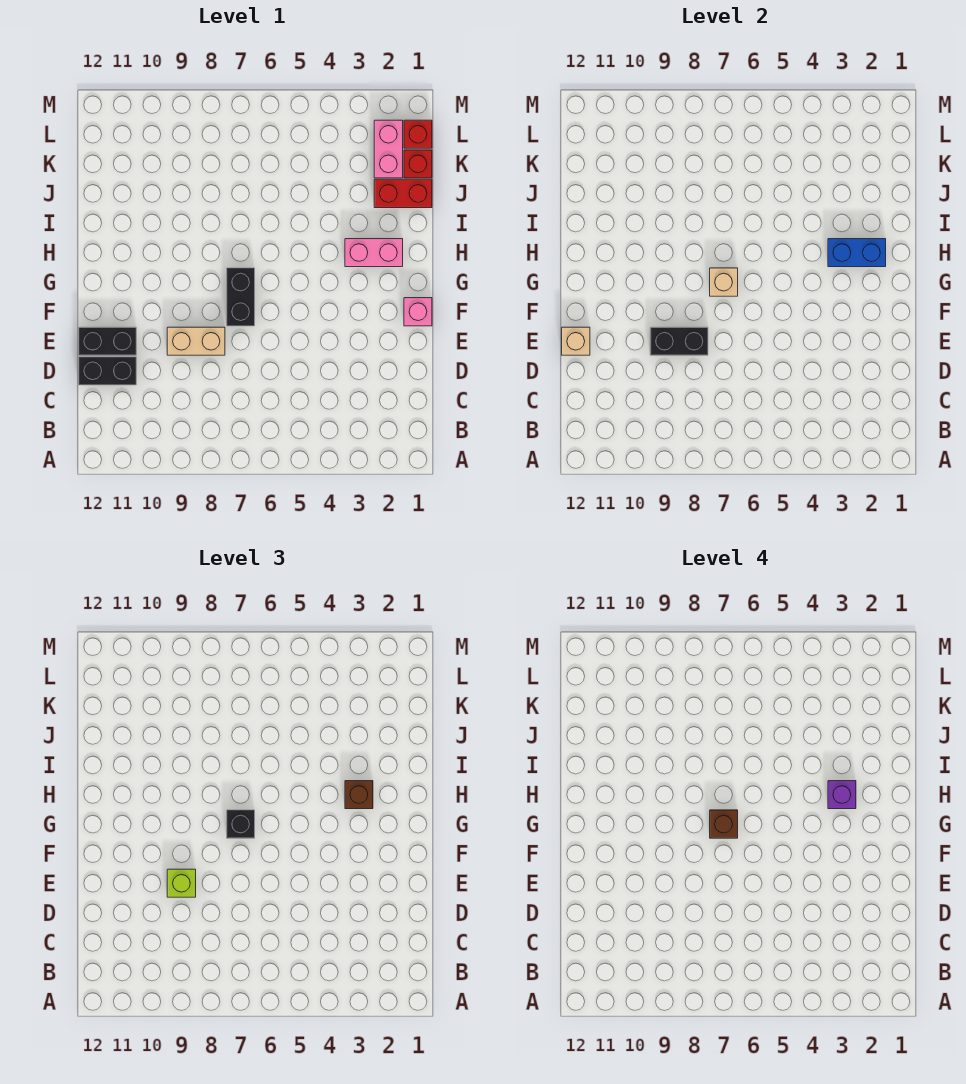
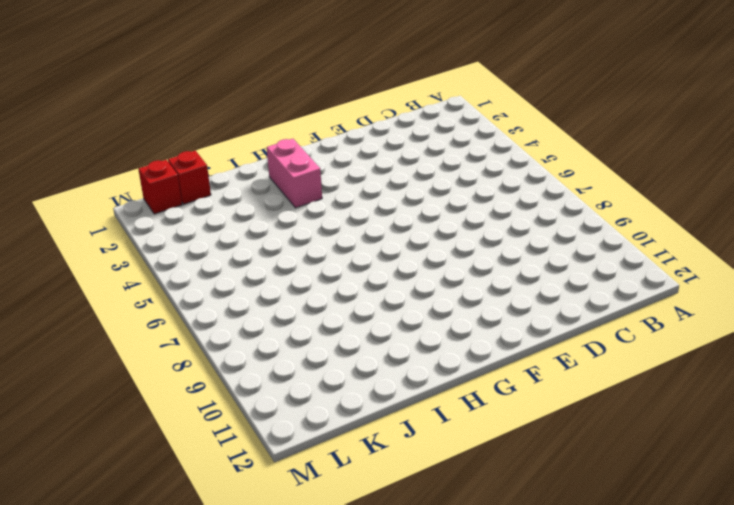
none -> black brick D11:D12 level 1
none -> tan brick E8:E9 level 1
none -> black brick E11:E12 level 1

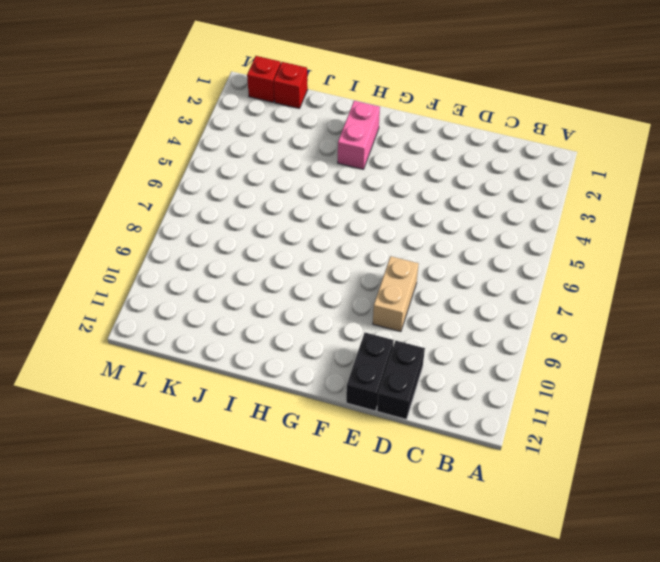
none -> pink brick F1 level 1
none -> black brick F7:G7 level 1
none -> red brick J1:J2 level 1

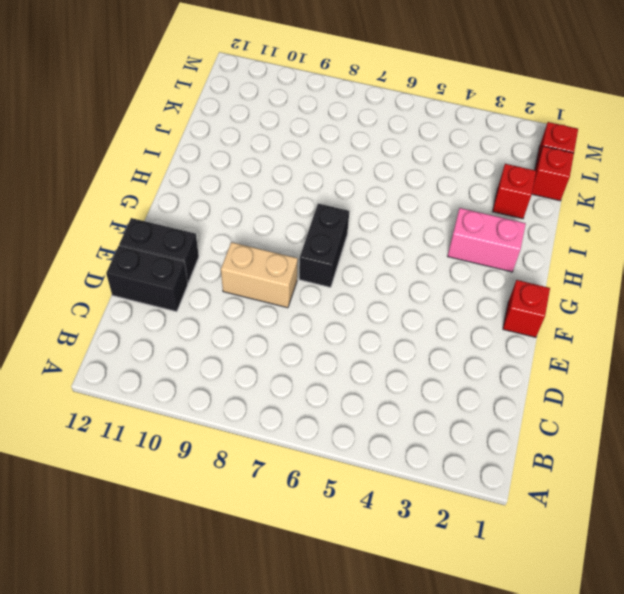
red brick F1 level 1 -> pink brick F1 level 1
red brick J2 level 1 -> red brick J1:J2 level 1
none -> pink brick K2:L2 level 1
none -> black brick E8:E9 level 2
none -> tan brick E12 level 2

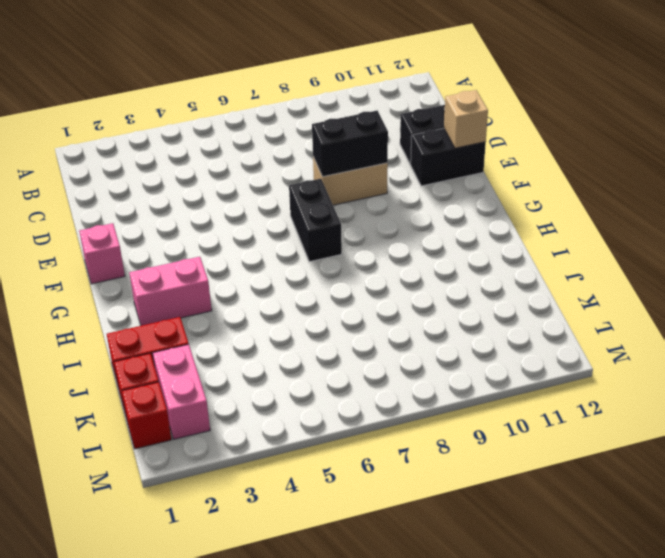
none -> tan brick G7 level 2
none -> blue brick H2:H3 level 2
none -> lime brick E9 level 3

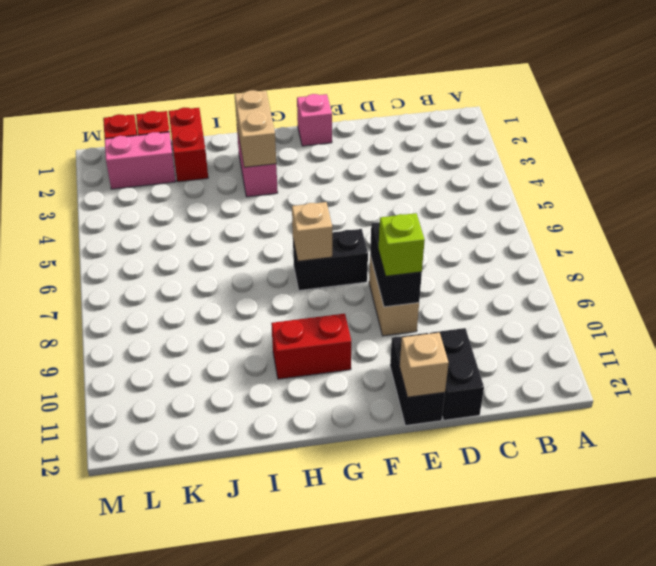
red brick G10:H10 level 1 -> none
tan brick H2:H3 level 2 -> blue brick H2:H3 level 2
none -> black brick G7 level 3
none -> brown brick H3 level 3
none -> brown brick G7 level 4

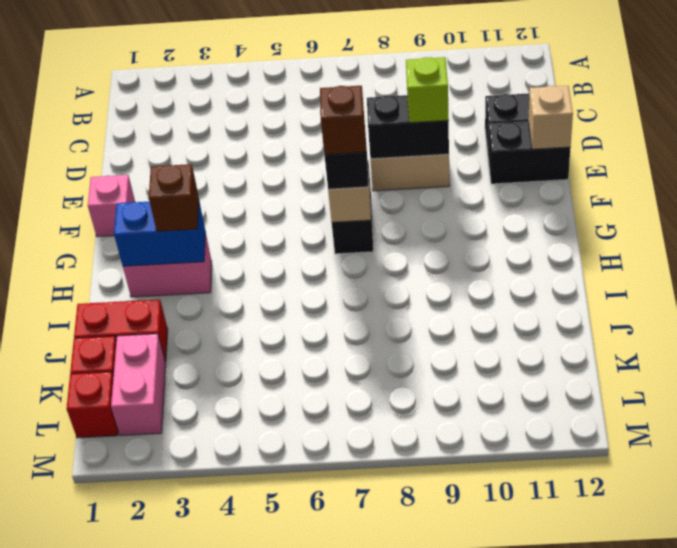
none -> purple brick H3 level 4

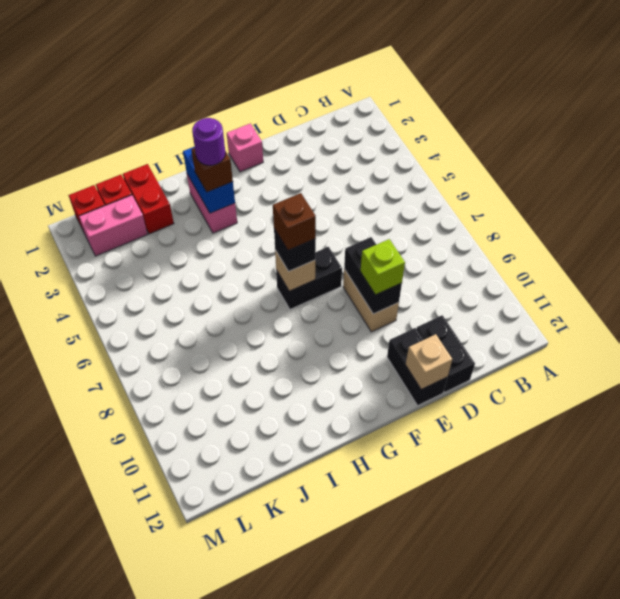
purple round brick H3 level 4 -> purple brick H3 level 4

